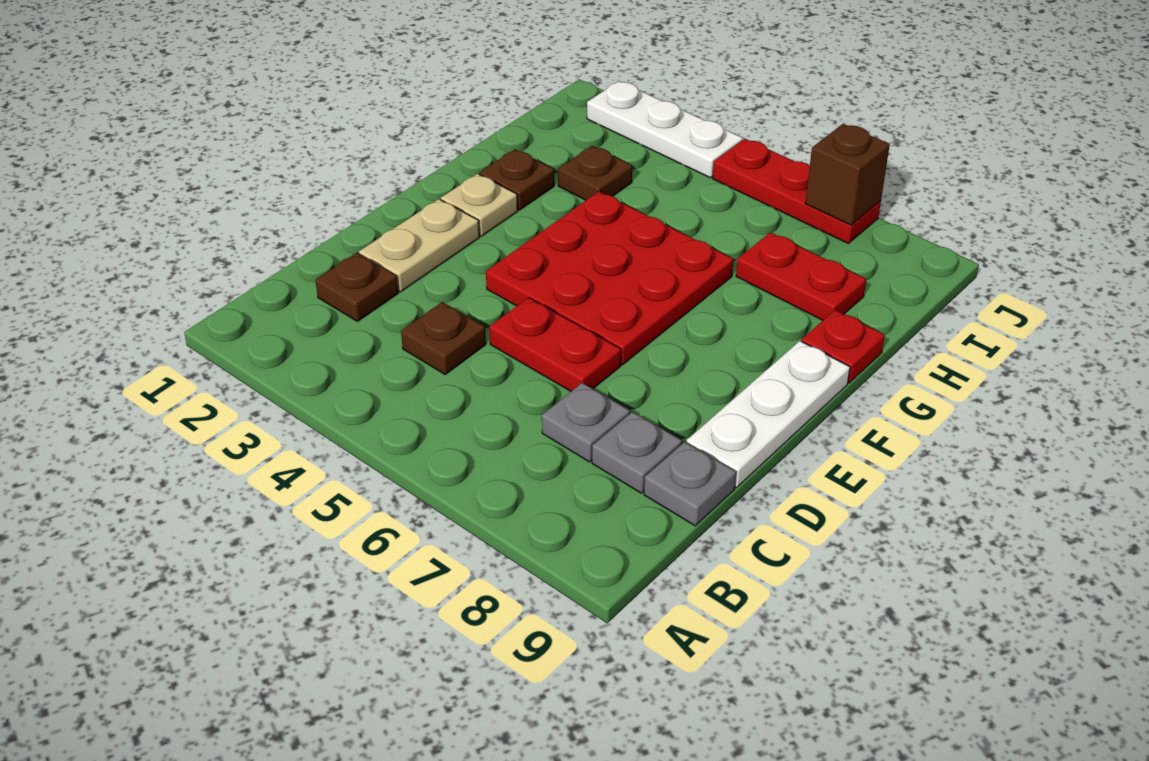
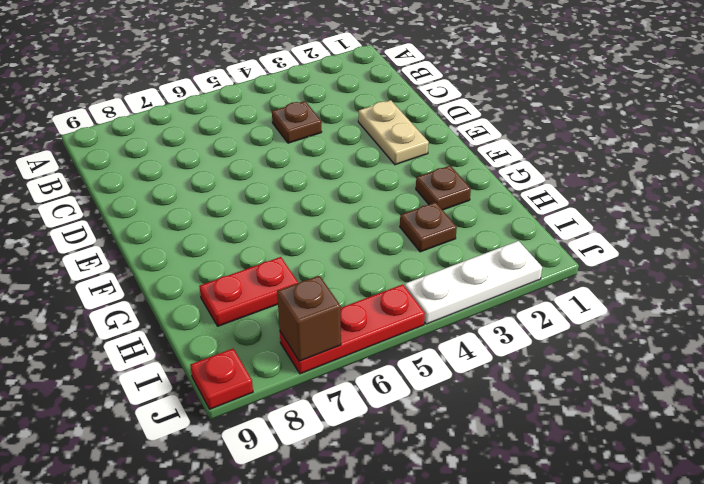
red plate J9 level 1 -> red plate G9 level 1
none -> brown plate C2 level 1
none -> grey plate C7 level 1
none -> grey plate C8 level 1

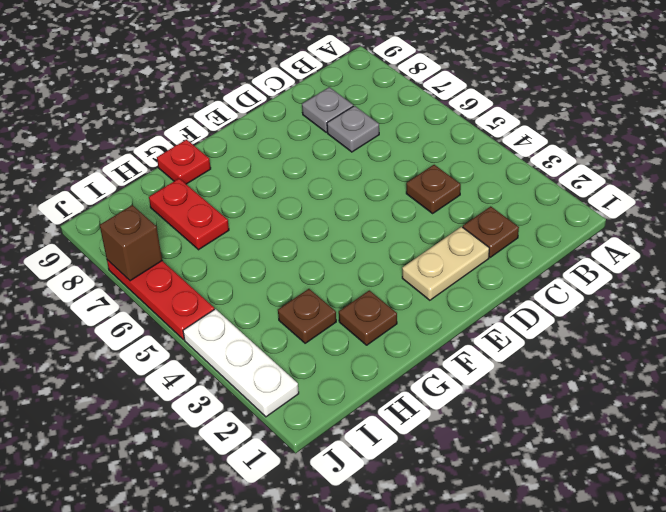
none -> grey plate C9 level 1
none -> red plate D5:D6 level 1
none -> white plate D9:F9 level 1

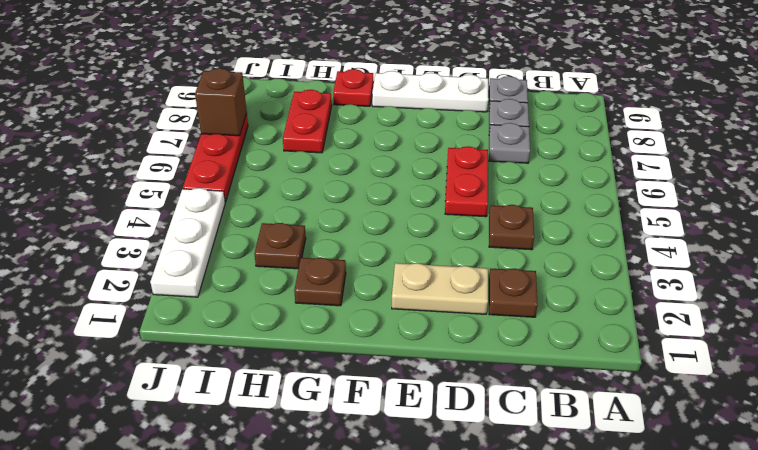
none -> red plate E4:G6 level 1
none -> tan plate F2 level 1

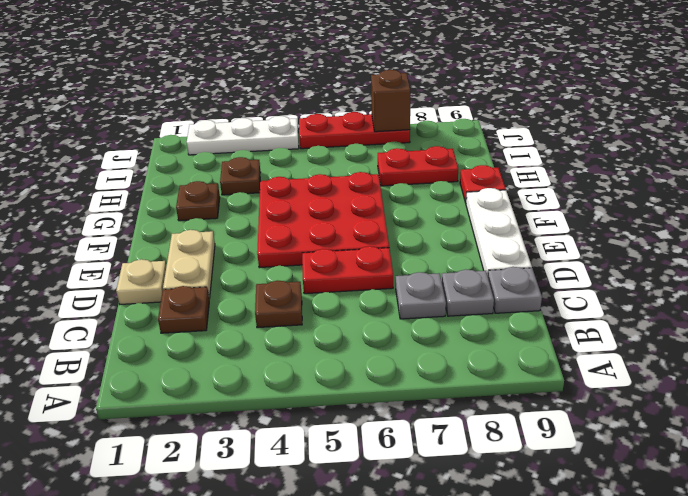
tan plate D1 level 1 -> tan plate F2 level 1

